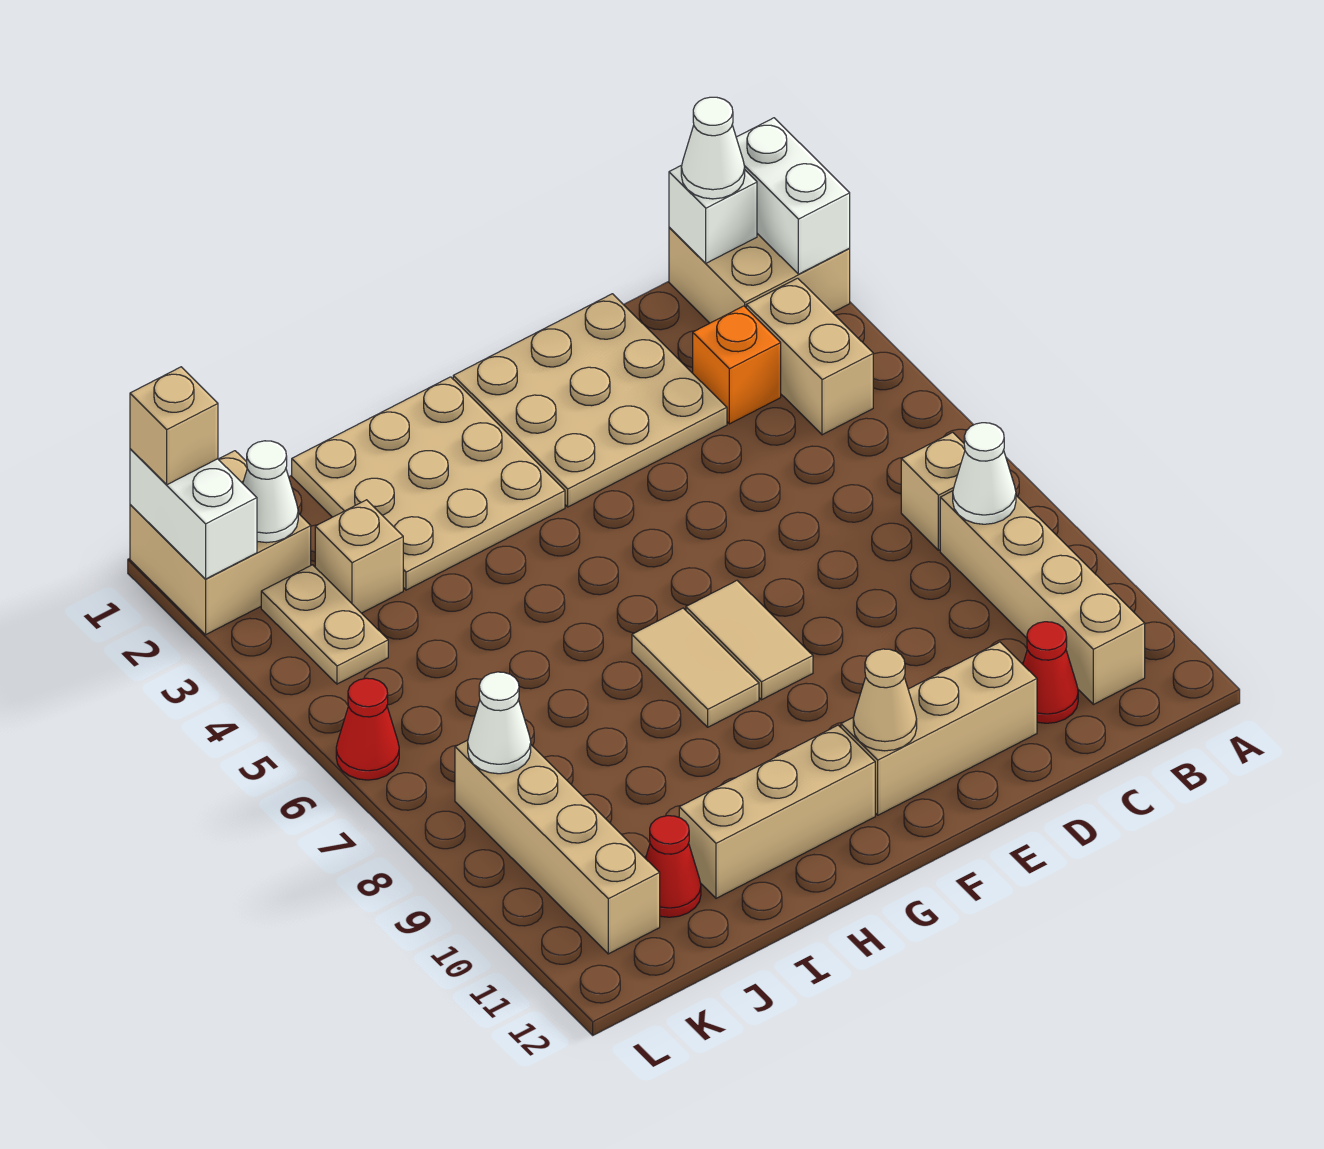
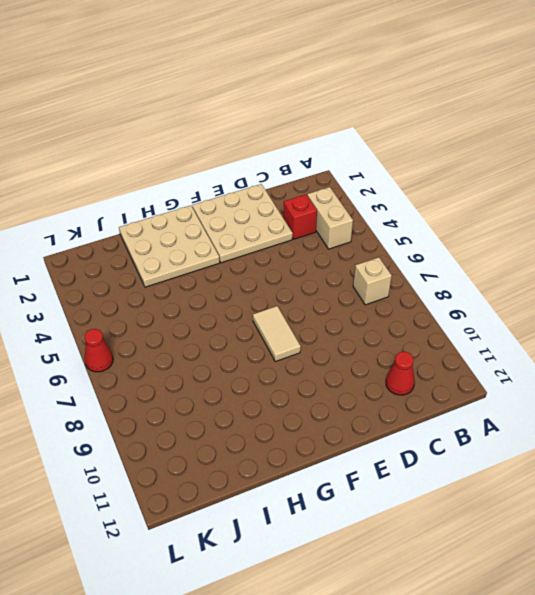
red brick C3 level 1 -> orange brick C3 level 1
none -> tan brick A1:B2 level 1
none -> tan brick B8:B11 level 1
none -> tan brick D11:F11 level 1

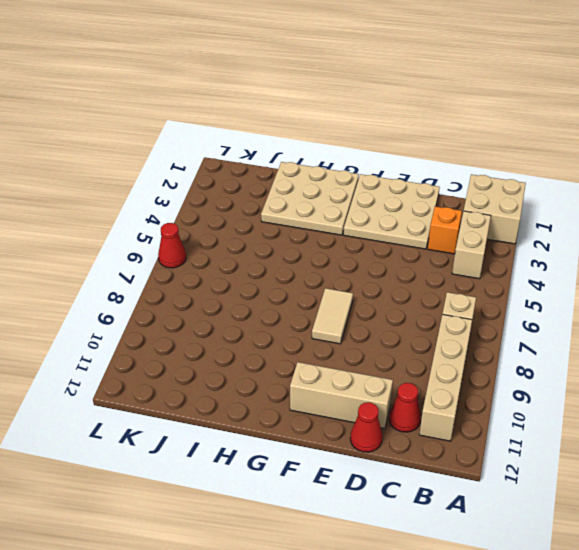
red cone D12 level 1 -> red cone J11 level 1
none -> tan tile G7:G8 level 1
none -> tan brick G11:I11 level 1
none -> tan brick J3 level 1

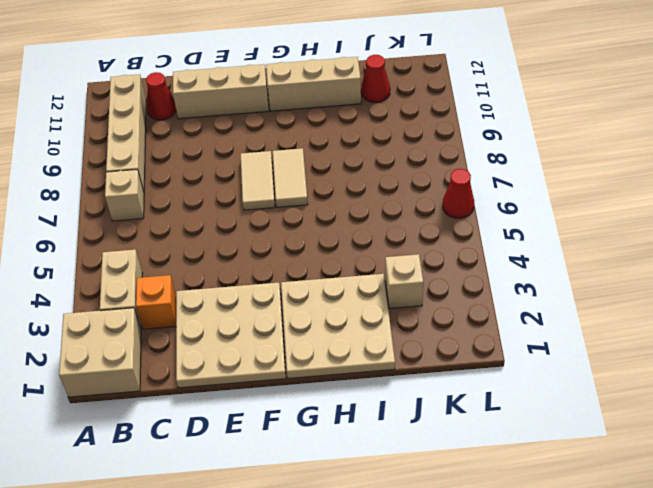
none -> tan brick K1:L2 level 1
none -> tan plate K3:K4 level 1
none -> tan brick K8:K11 level 1

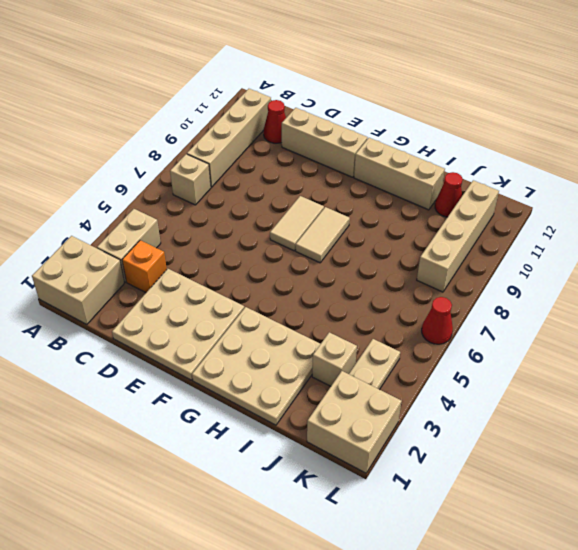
none -> white brick A1:A2 level 2
none -> white brick B1 level 2
none -> white cone B8 level 2

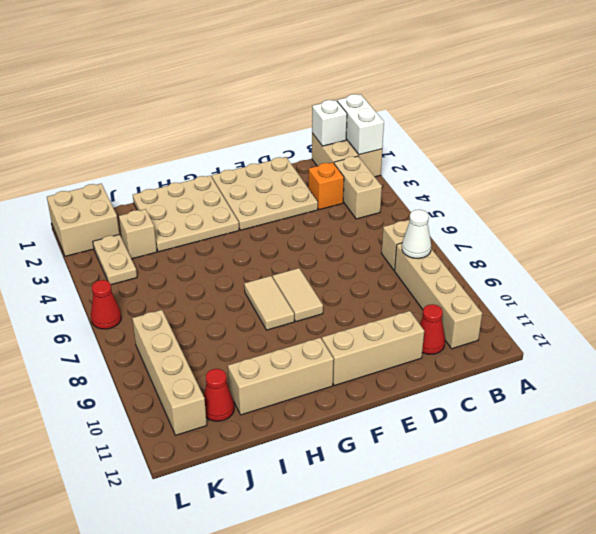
none -> tan cone F11 level 2
none -> white cone K2 level 2
none -> white cone K8 level 2

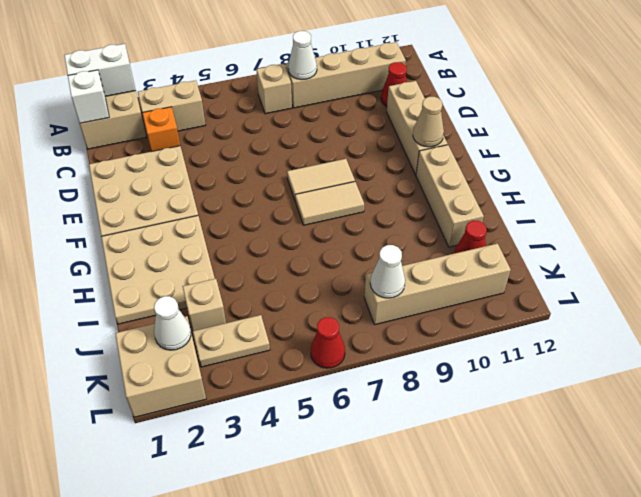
none -> white brick L1:L2 level 2
none -> white cone B1 level 3
none -> tan brick L1 level 3

